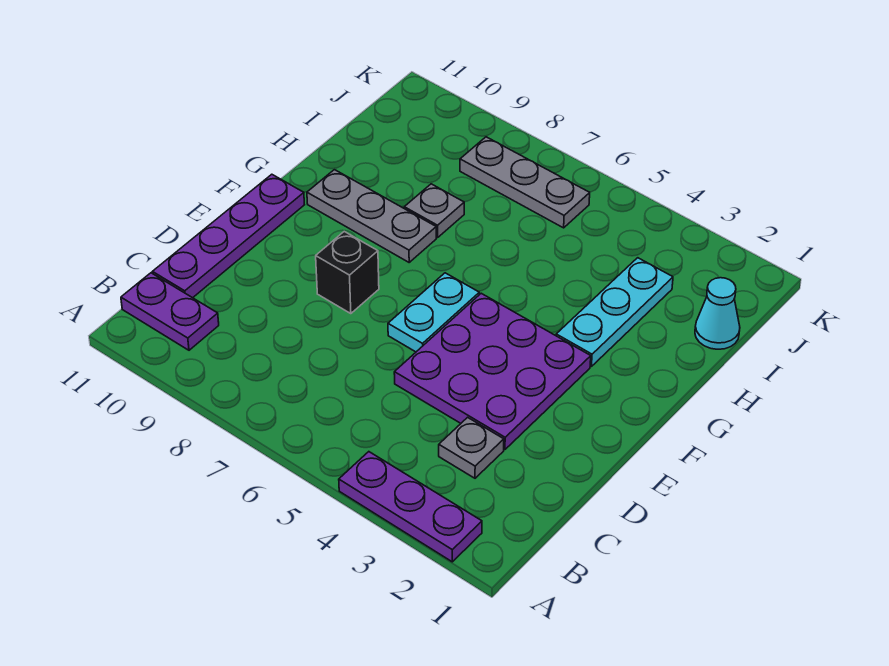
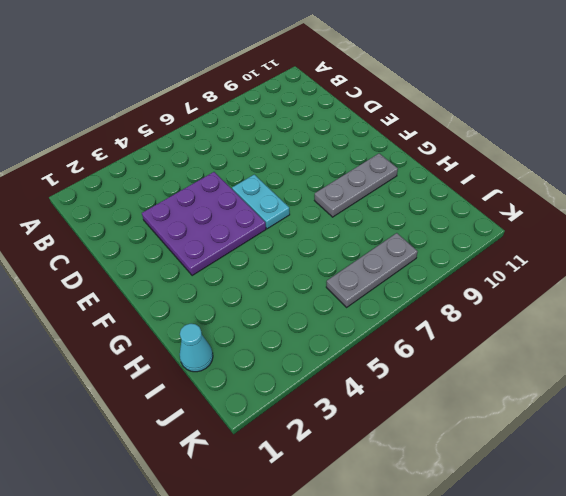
none -> purple plate A2:A4 level 1
none -> purple plate B10:B11 level 1
none -> grey plate C3 level 1

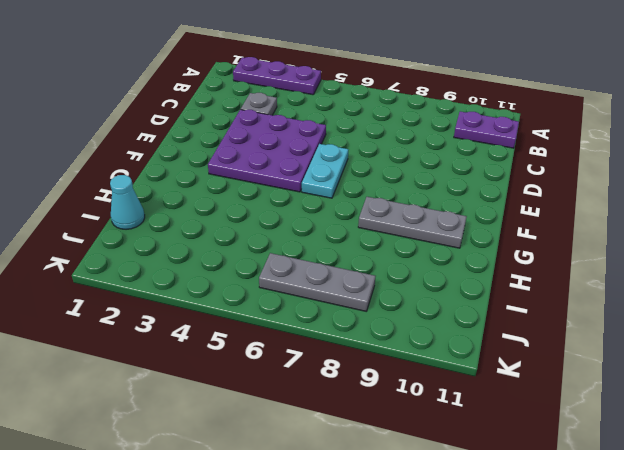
none -> purple plate C11:F11 level 1
none -> black brick E8 level 1
none -> cyan plate G3:I3 level 1

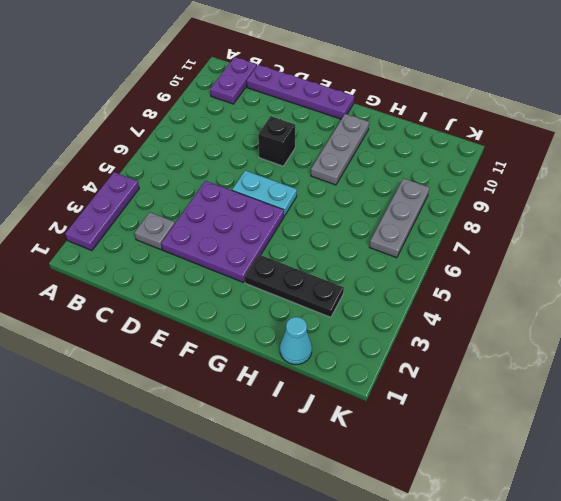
black plate G3:I3 level 1 -> cyan plate G3:I3 level 1
none -> grey plate H8 level 1

